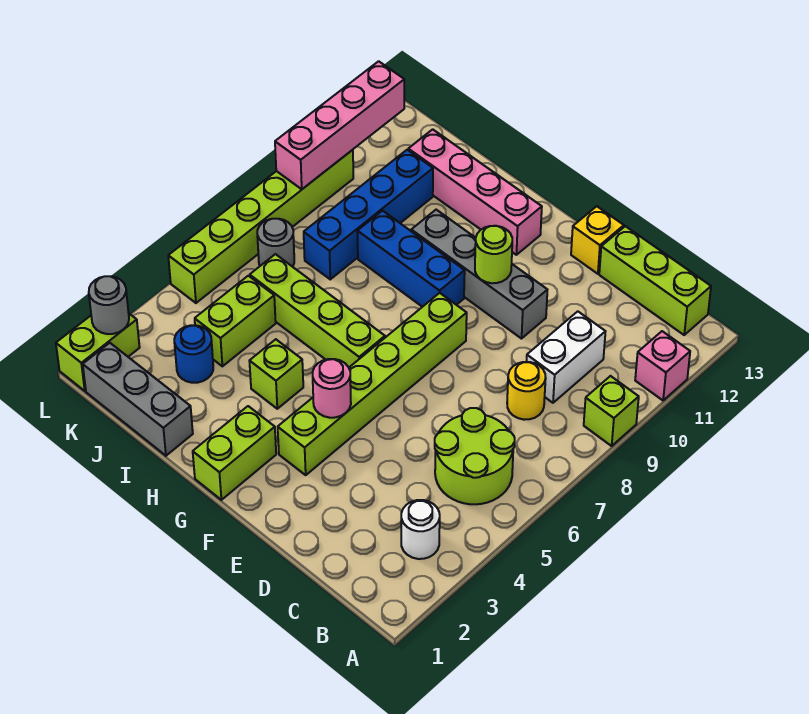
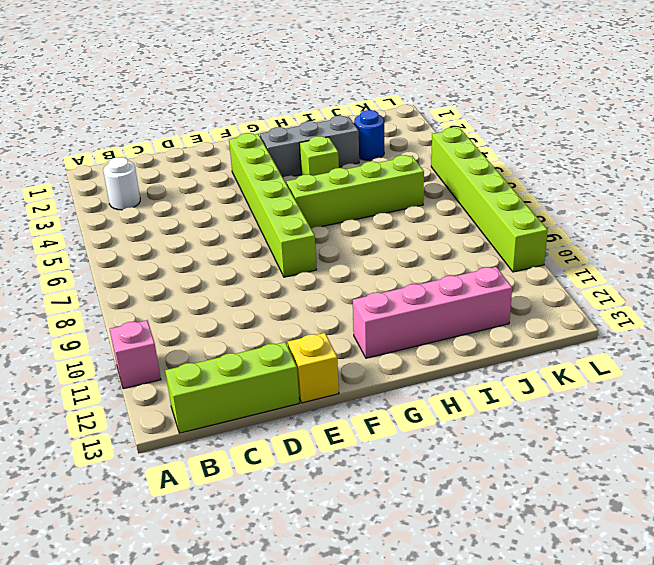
grey brick G3:I3 level 1 -> grey brick I1:K1 level 1
none -> lime brick A9 level 1
none -> lime round brick B5:C6 level 1
none -> yellow round brick C8 level 1

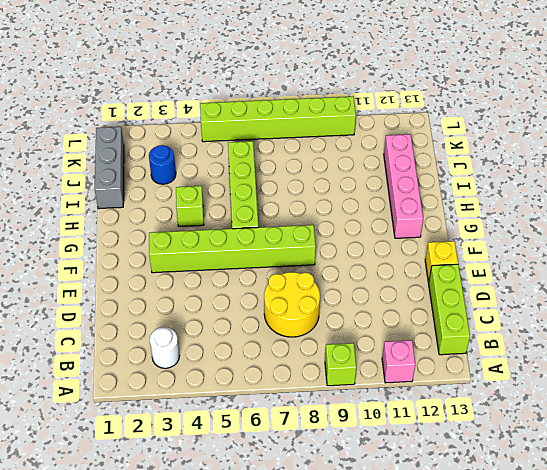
yellow round brick C7:D8 level 1 -> yellow round brick C8 level 1
none -> lime round brick B5:C6 level 1
none -> white brick C9:C10 level 1
none -> grey brick E10:H10 level 1

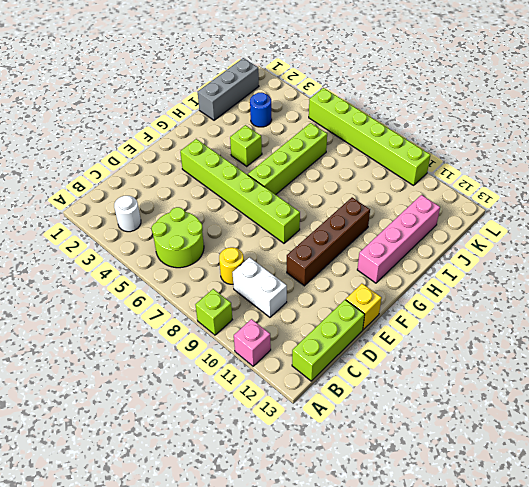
brown brick E10:H10 level 1 -> grey brick E10:H10 level 1
none -> lime brick G1:G2 level 1
none -> blue brick G9:I9 level 1
none -> lime brick J4:J5 level 1

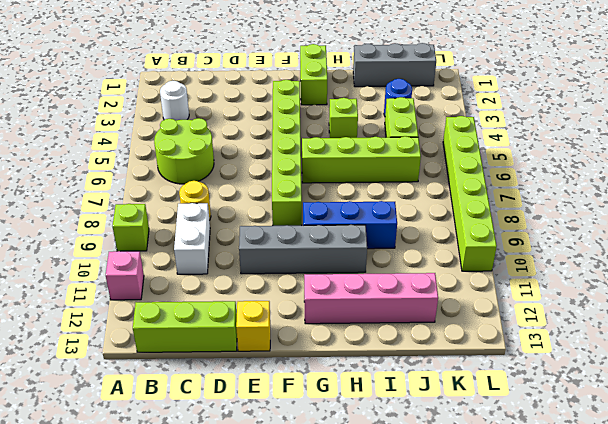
none -> blue brick J8:J11 level 1
none -> grey round brick K7 level 1
none -> lime brick L1:L2 level 1

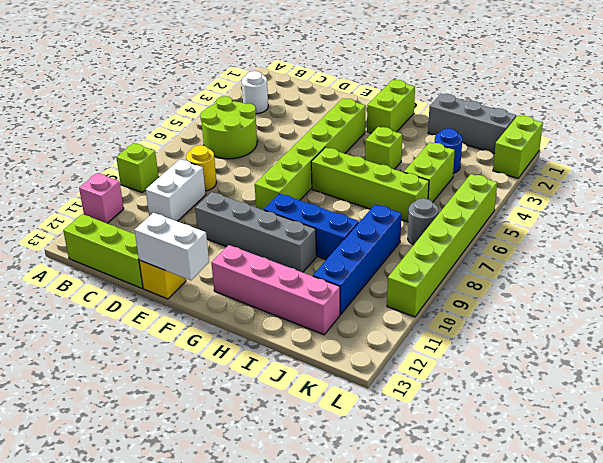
white brick E13:F13 level 2 -> none
none -> pink round brick F4 level 2
none -> lime round brick F10 level 2
none -> grey round brick L2 level 2

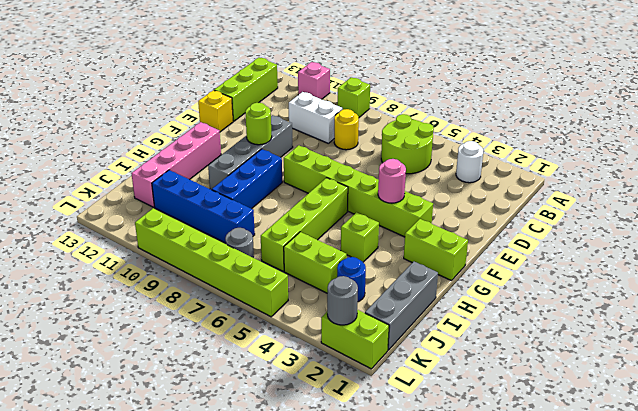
none -> pink brick L9:L12 level 2

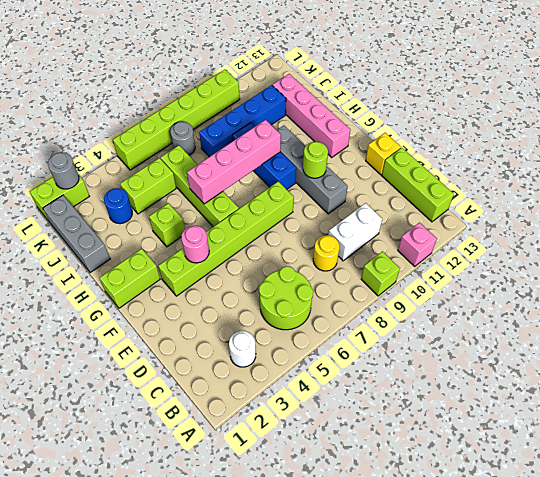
pink brick H6:H9 level 2 -> pink brick L9:L12 level 2

